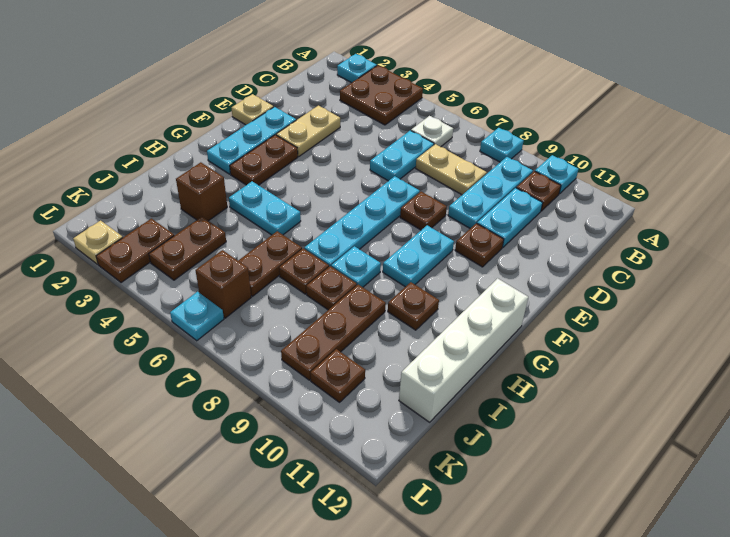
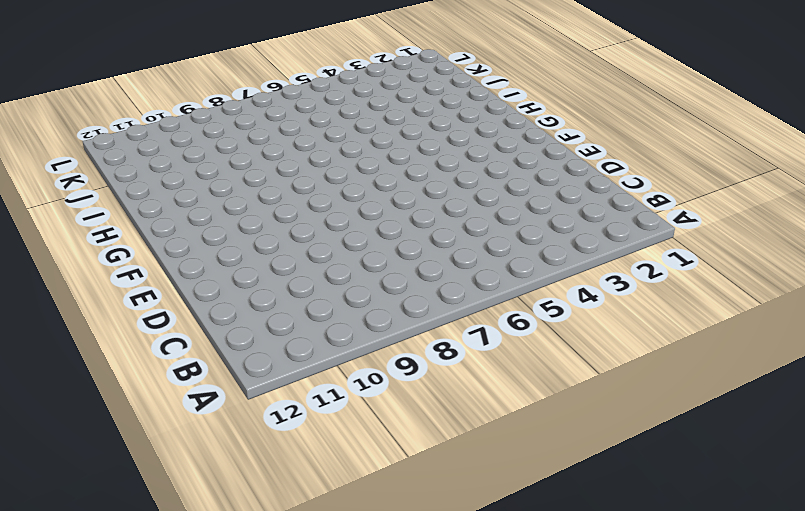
none -> cyan plate A2 level 1
none -> brown plate A3:B4 level 1
none -> cyan plate A8 level 1
none -> cyan plate A10 level 1

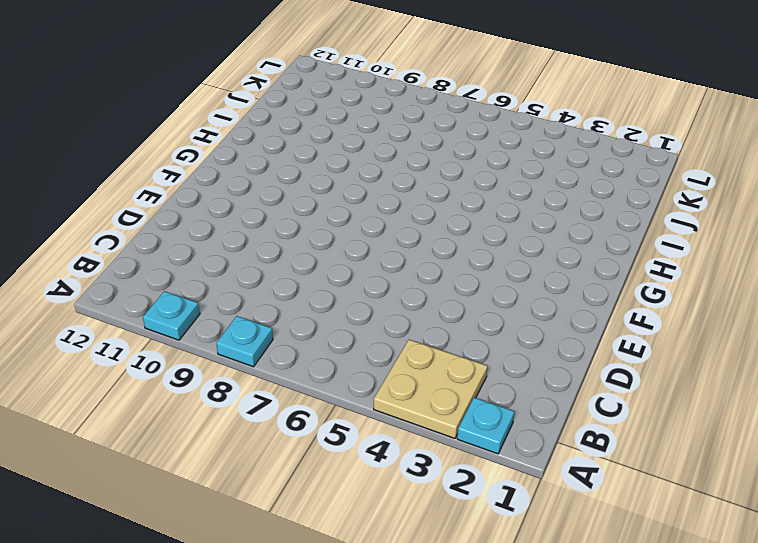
tan plate A3:B4 level 1 -> brown plate A3:B4 level 1
none -> white plate B6 level 1
none -> cyan plate B9:D9 level 1
none -> brown plate B10 level 1
none -> cyan plate C6:D6 level 1

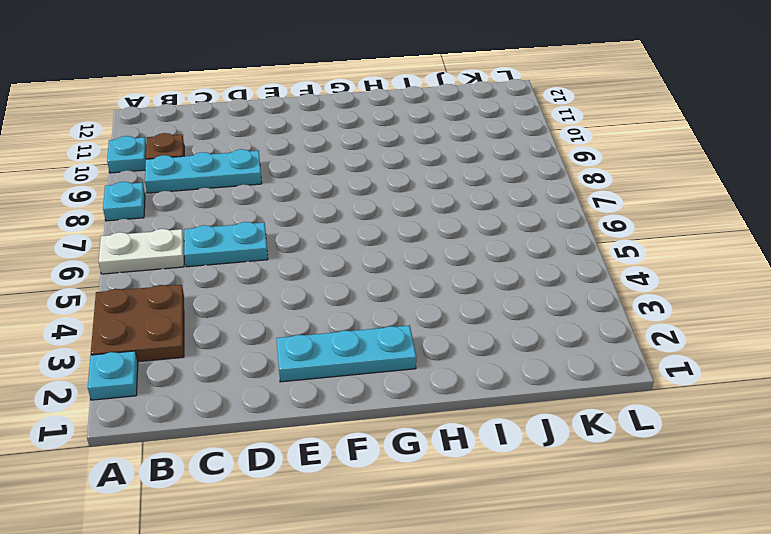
white plate A6:B6 level 1 -> white plate B6 level 1
none -> tan plate C7:C8 level 1
none -> cyan plate C10:D10 level 1
none -> tan plate D3:E3 level 1
none -> tan plate E1 level 1

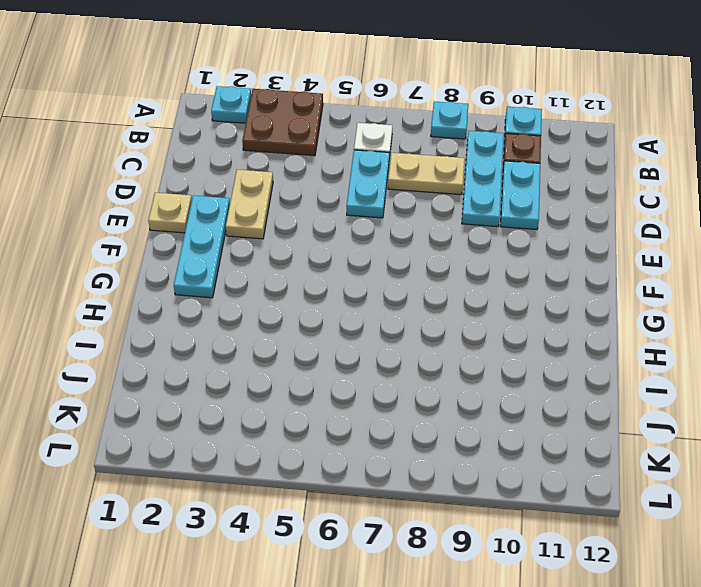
none -> cyan plate E7:H7 level 1
none -> brown plate E8 level 1
none -> brown plate E10 level 1
none -> brown plate F3:G3 level 1

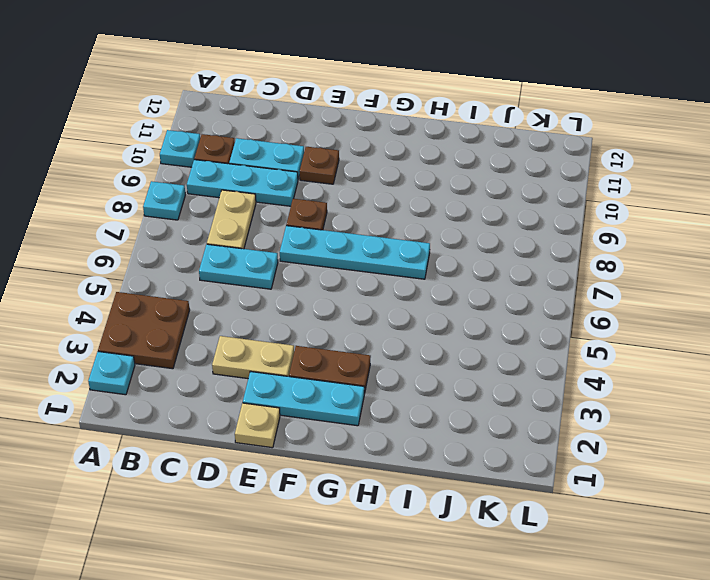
none -> white plate B6 level 1
none -> cyan plate F9:G9 level 1
none -> white brick G12:J12 level 1
none -> cyan plate H4:H5 level 1

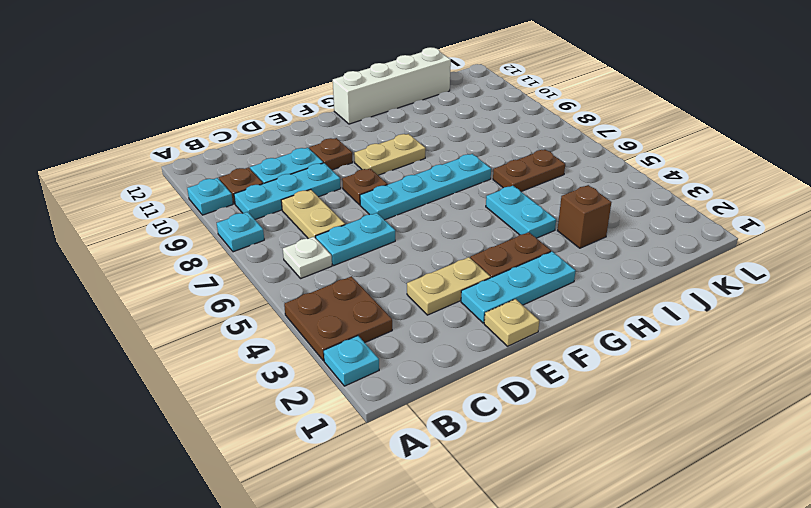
tan plate F9:G9 level 1 -> cyan plate F9:G9 level 1
none -> cyan plate H8 level 1
none -> brown plate H10 level 1
none -> brown plate I7 level 1
none -> brown plate I8 level 1

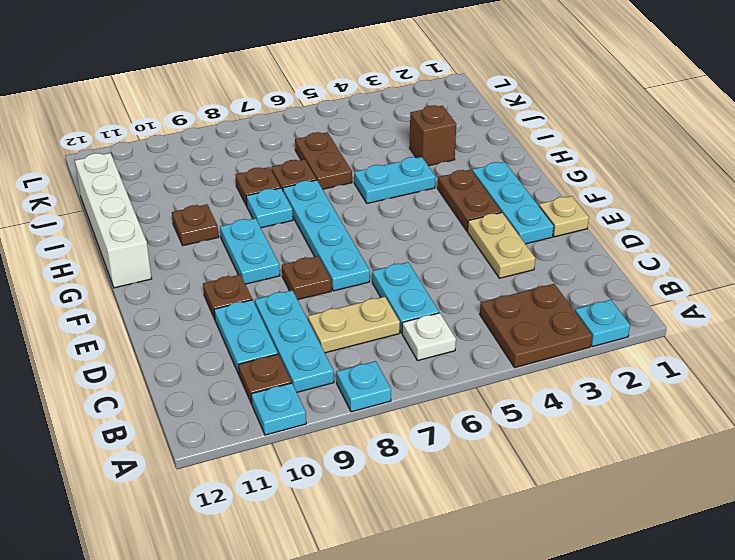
none -> brown plate I9:K9 level 1
none -> brown plate J4:K4 level 1
none -> brown plate K3:L3 level 1
none -> brown brick K6 level 1

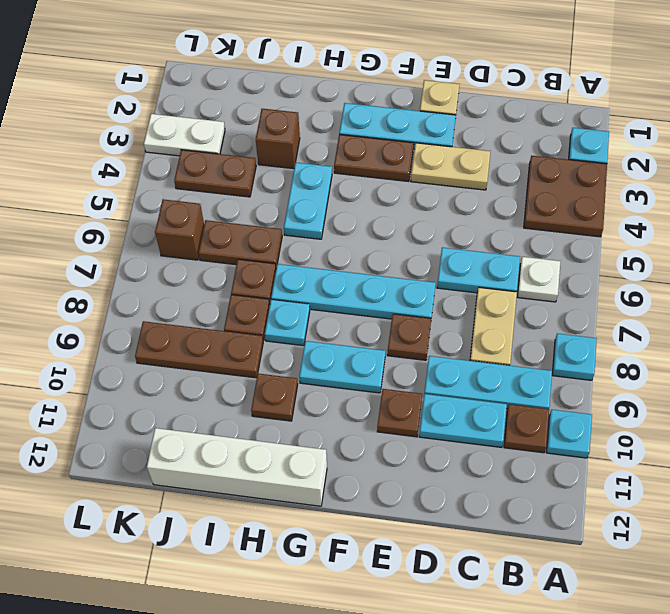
white plate K3:L3 level 1 -> brown plate K3:L3 level 1
none -> brown plate K10 level 1
none -> tan plate L2 level 1
none -> cyan plate L6 level 1

